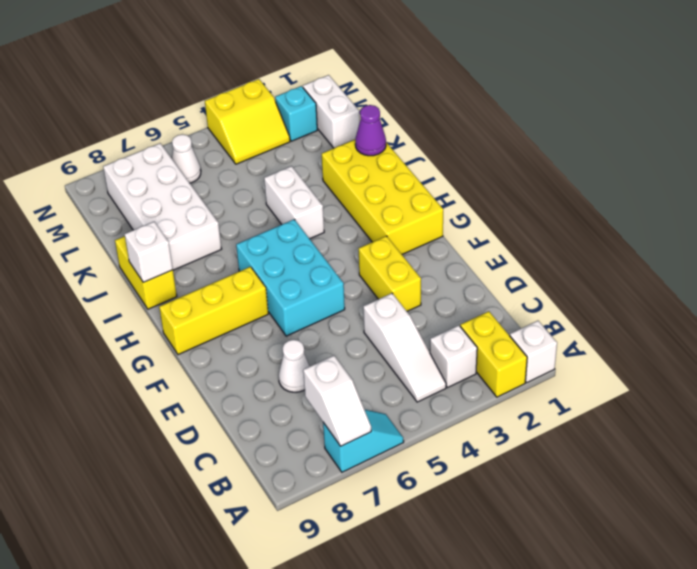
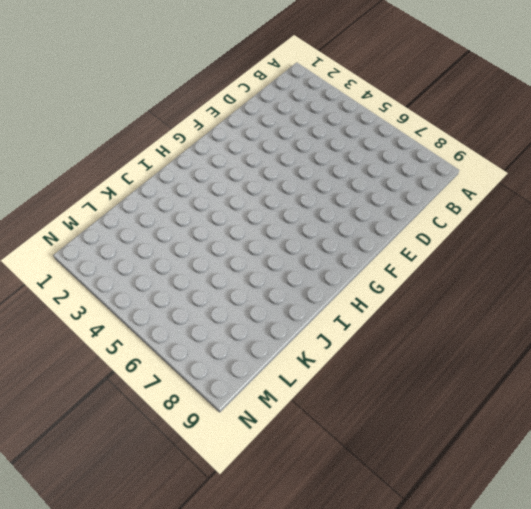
none -> white brick A1 level 1
none -> yellow brick A2:B2 level 1
none -> cyan slope A6:A7 level 1 top 7

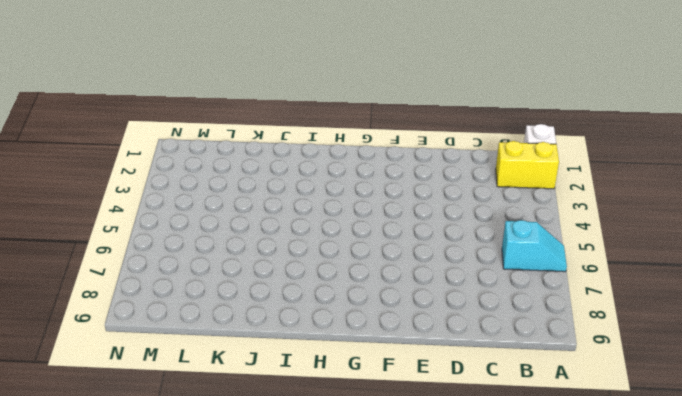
cyan slope A6:B6 level 1 top B -> cyan slope A6:A7 level 1 top 7
none -> white brick B3 level 1
none -> white slope B4:D4 level 1 top D
none -> white cone D7 level 1

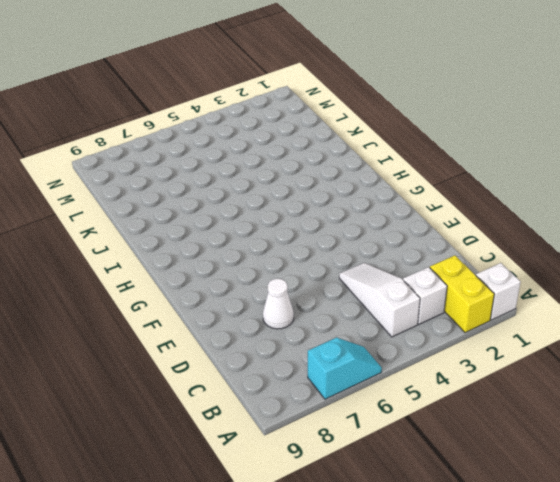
white slope B4:D4 level 1 top B -> white slope B4:D4 level 1 top D
none -> yellow brick E3:F3 level 1
none -> cyan brick F5:H6 level 1
none -> yellow brick G1:J2 level 1

